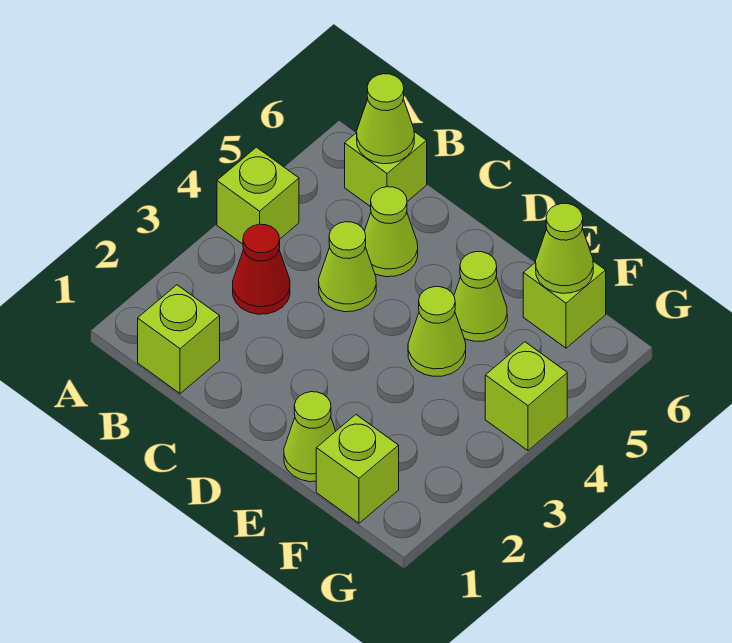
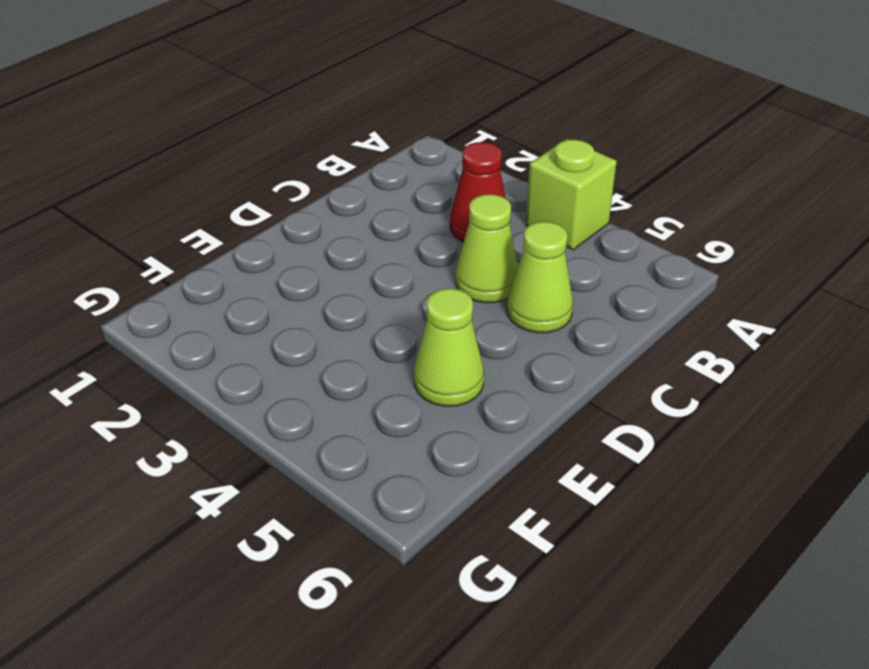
none -> lime brick B1 level 1
none -> lime brick B6 level 1
none -> lime cone E1 level 1

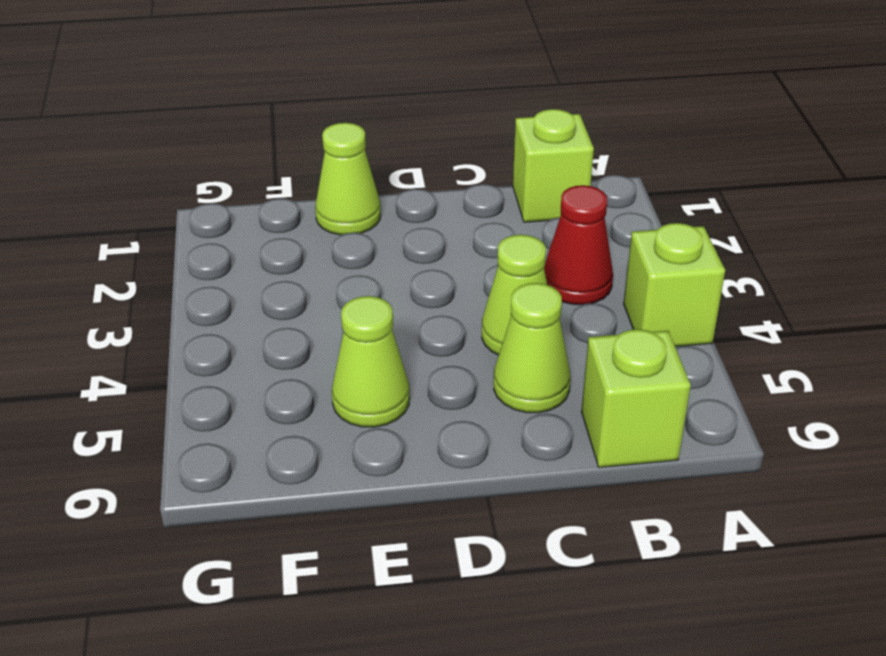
none -> lime cone E4 level 1
none -> lime brick F1 level 1
none -> lime brick F6 level 1

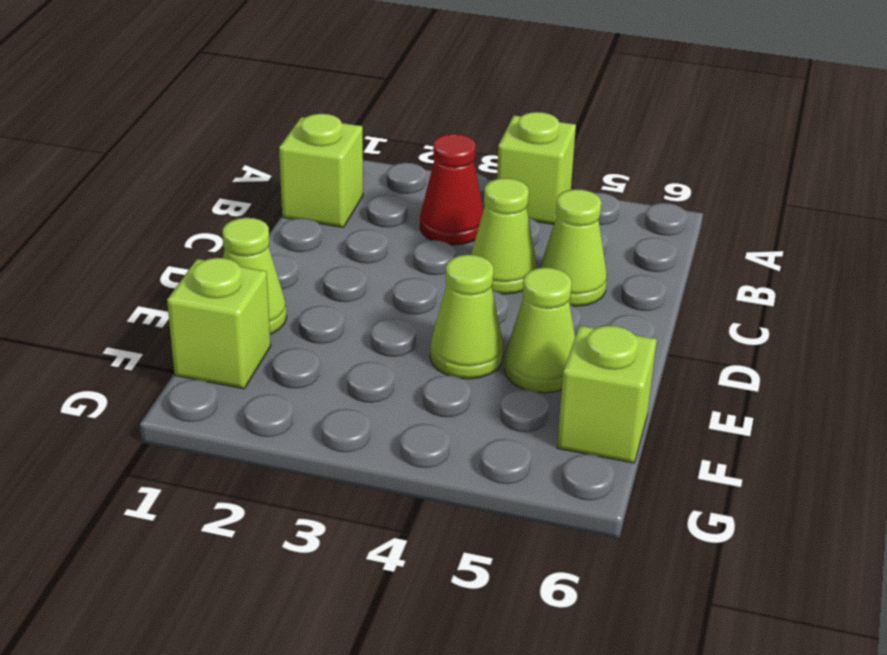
none -> lime brick B6 level 1
none -> lime brick G4 level 1
none -> lime cone B6 level 2

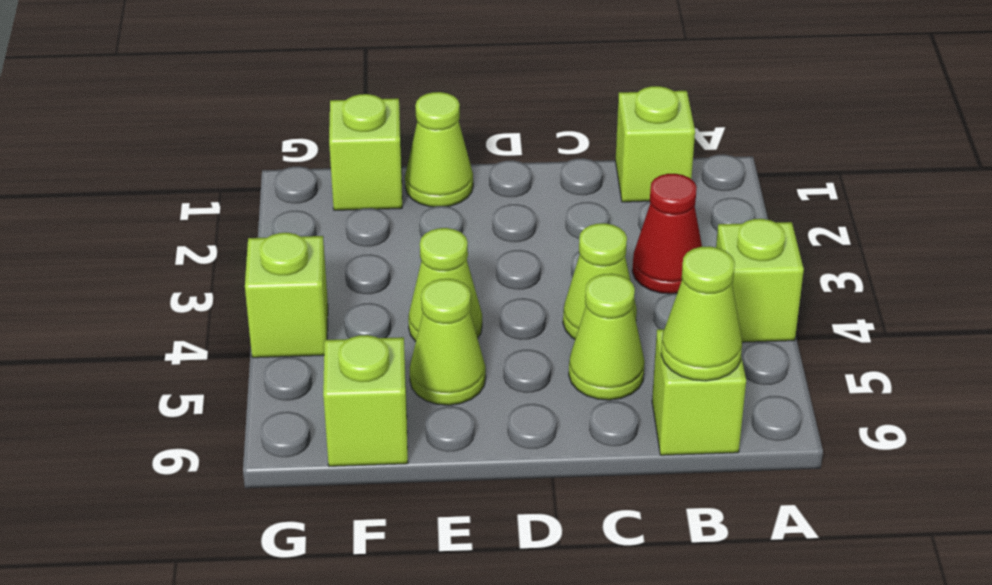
none -> lime cone F6 level 2

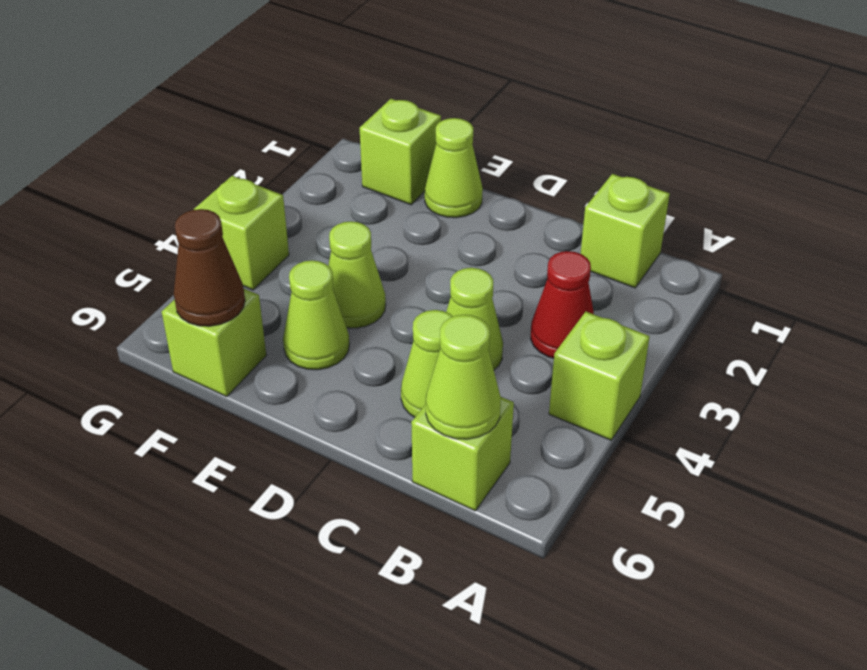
brown cone F6 level 2 -> lime cone F6 level 2

